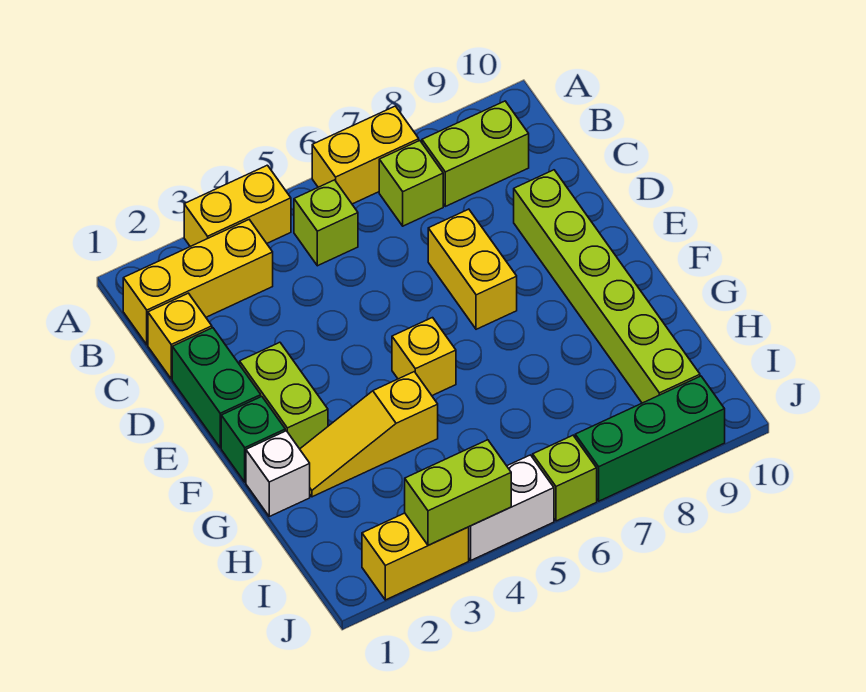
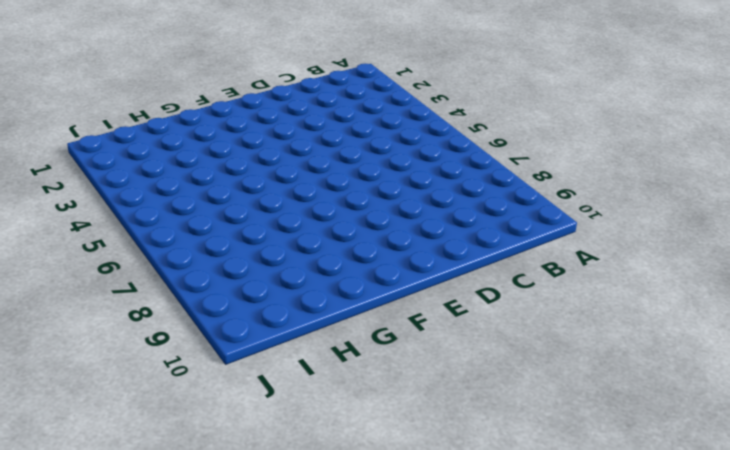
none -> yellow brick A3:A4 level 1
none -> yellow brick A6:A7 level 1
none -> yellow brick B1:B3 level 1

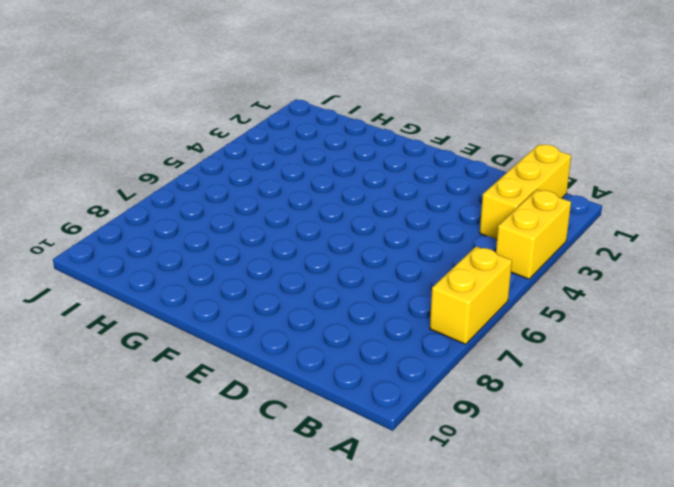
none -> lime brick B5 level 1
none -> lime brick B7 level 1
none -> lime brick B8:B9 level 1

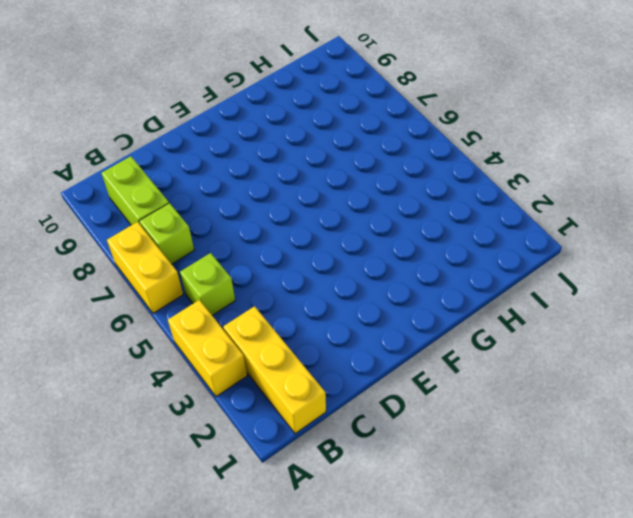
none -> yellow brick C1 level 1
none -> green brick D1:E1 level 1
none -> yellow brick D7:E7 level 1

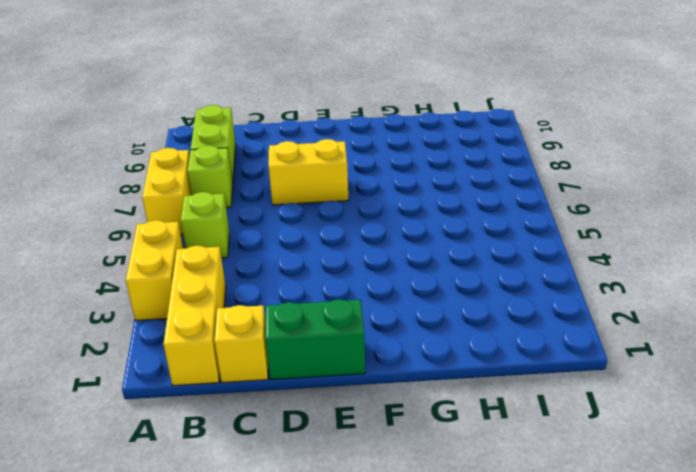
none -> lime brick D9:I9 level 1
none -> lime brick E2:F2 level 1
none -> green brick F1 level 1

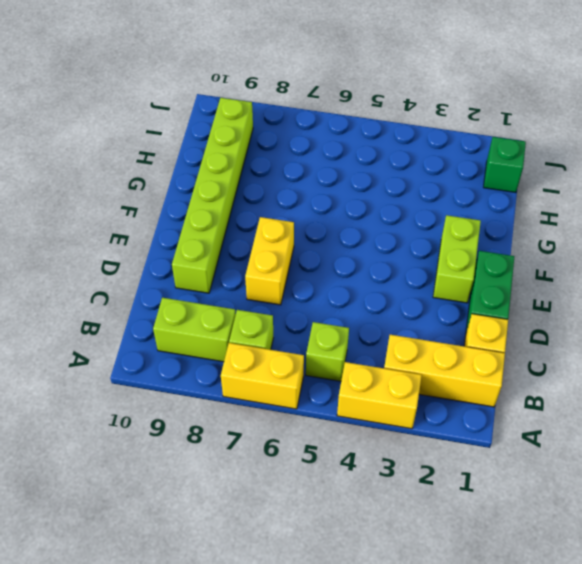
green brick I1 level 1 -> green brick F1 level 1
none -> yellow brick F5 level 1
none -> white brick G1 level 1
none -> yellow slope G2:G4 level 1 top 4

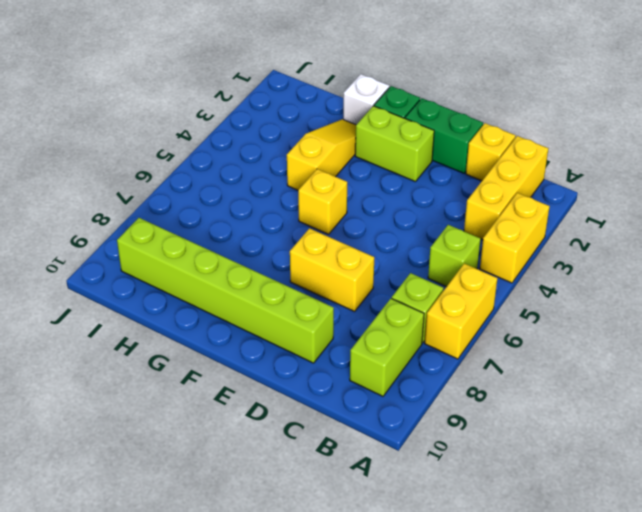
none -> yellow brick J2:J3 level 1
none -> white brick J4:J5 level 1
none -> lime brick J6 level 1

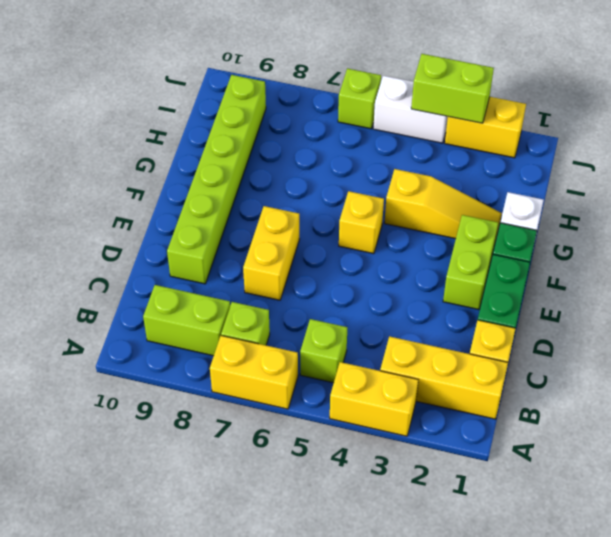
none -> green brick J7:J9 level 1

